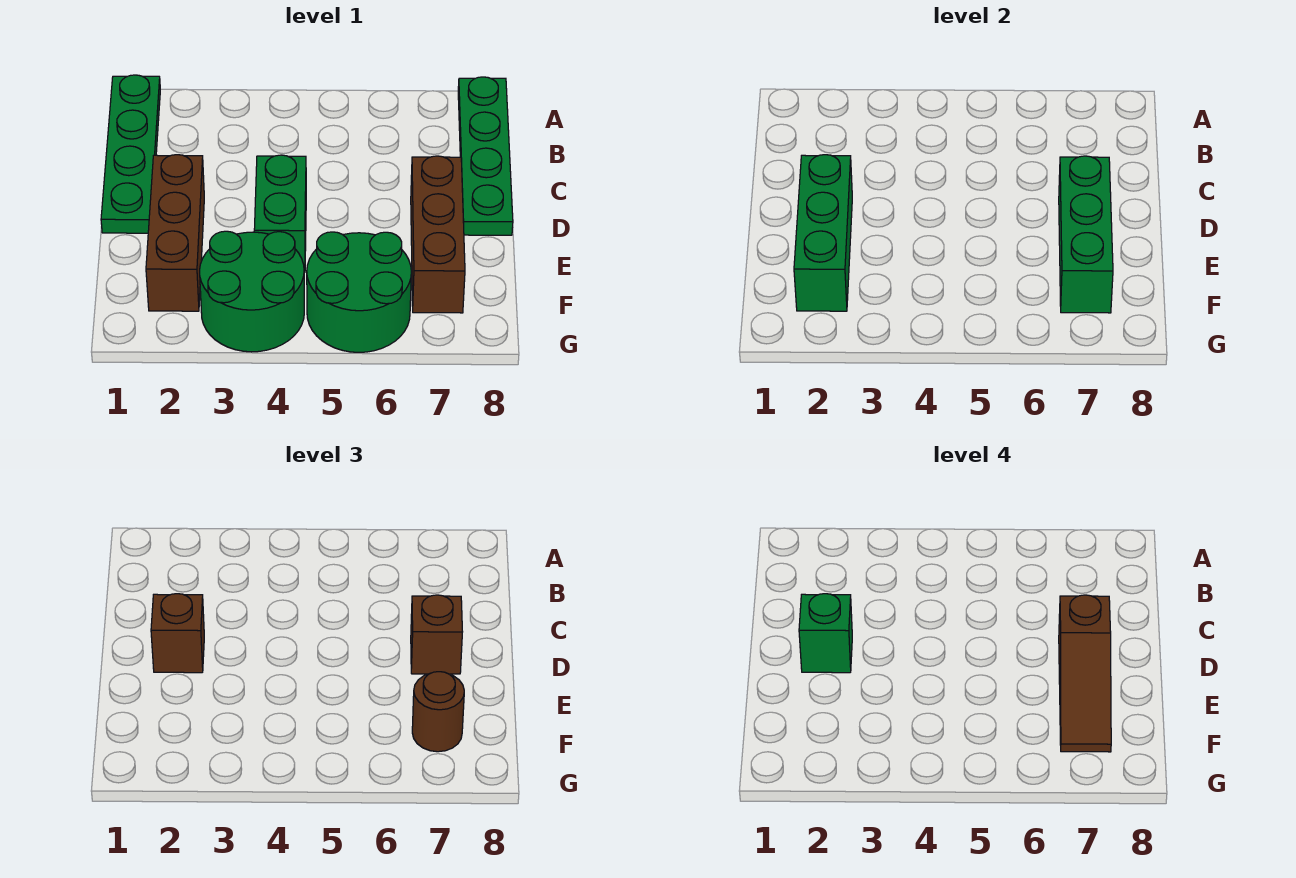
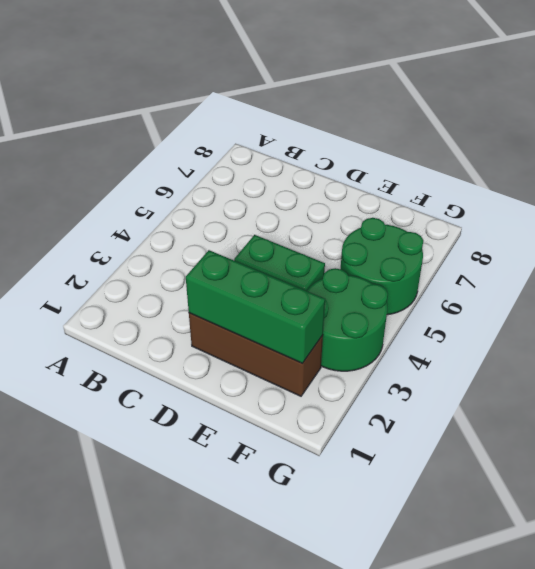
none -> green plate A1:D1 level 1
none -> green plate A8:D8 level 1
none -> brown brick D7:F7 level 1

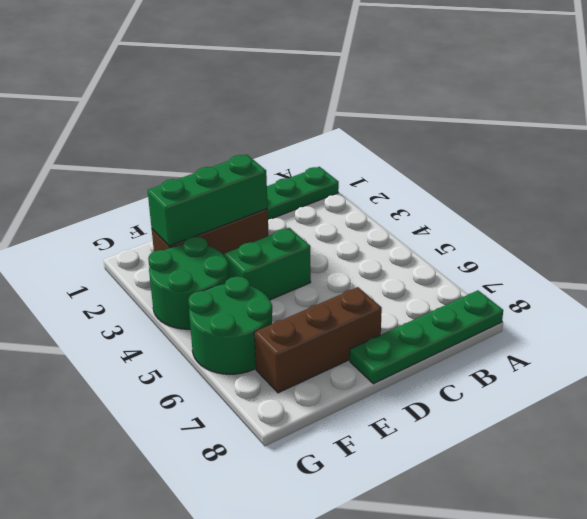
none -> green brick D7:F7 level 2
none -> brown brick D2 level 3
none -> brown brick D7 level 3

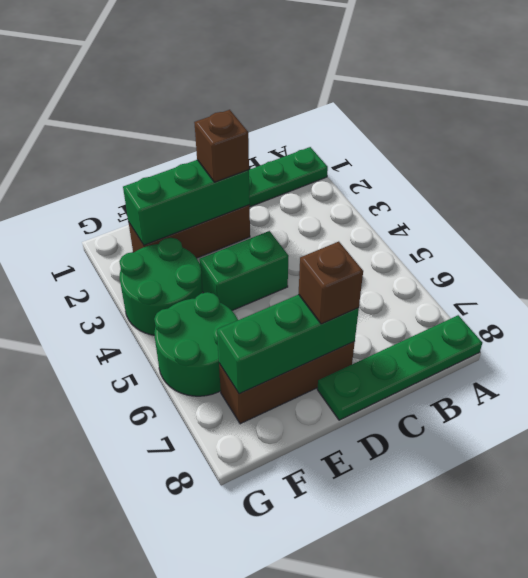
none -> brown round brick F7 level 3
none -> green brick D2 level 4
none -> brown slope D7:F7 level 4 top D

